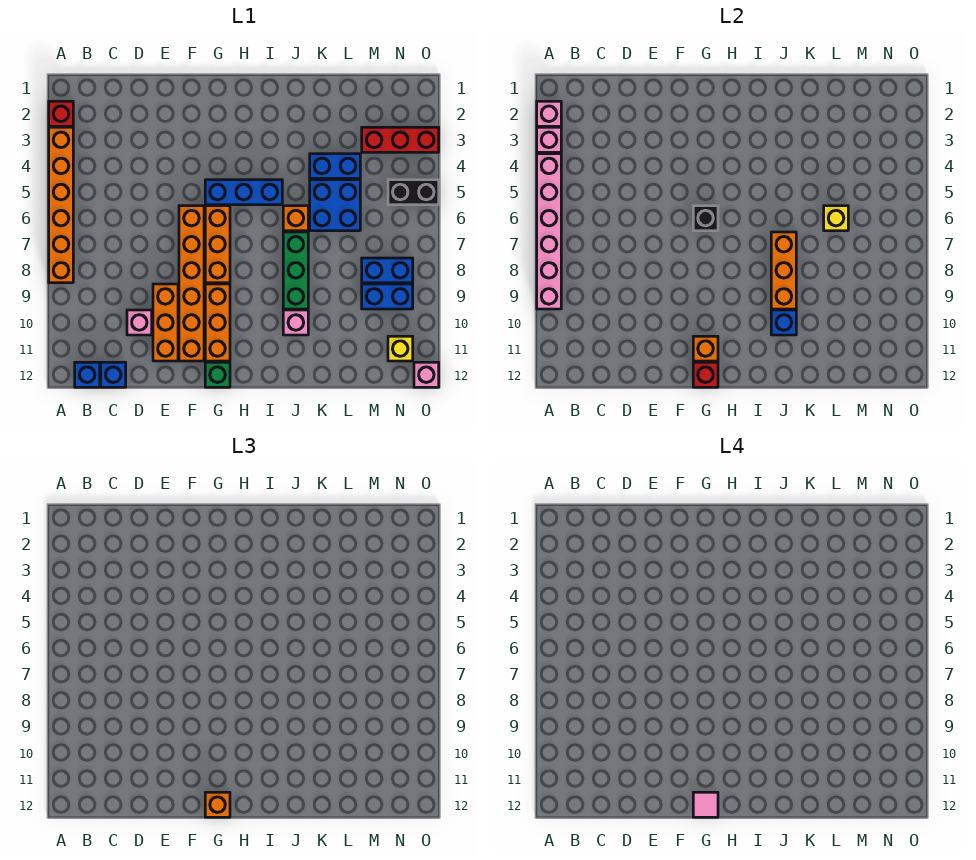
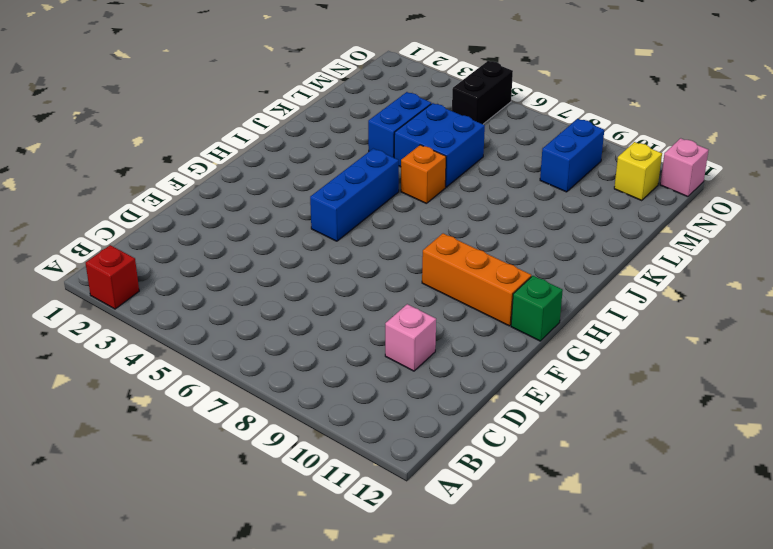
none -> orange brick A3:A8 level 1
none -> blue brick B12 level 1
none -> blue brick C12 level 1
none -> orange brick E9:E11 level 1

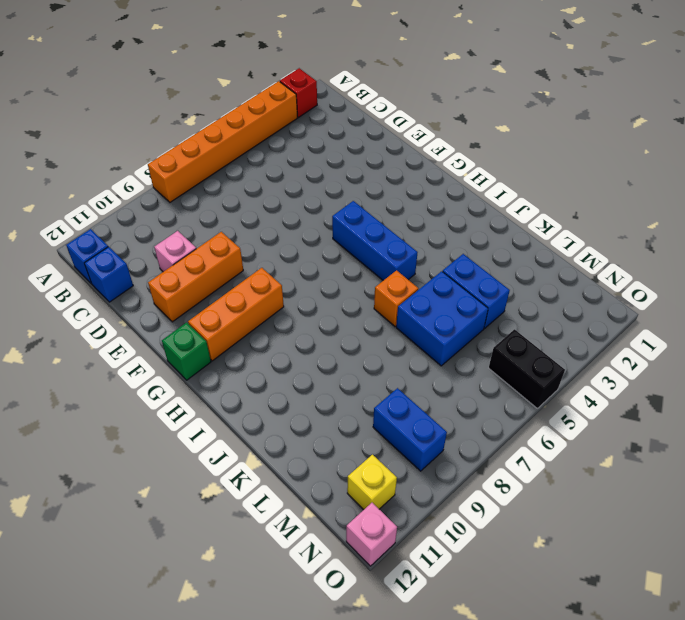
none -> orange brick F6:F11 level 1
none -> orange brick G6:G8 level 1
none -> green brick J7:J9 level 1
none -> pink brick J10 level 1

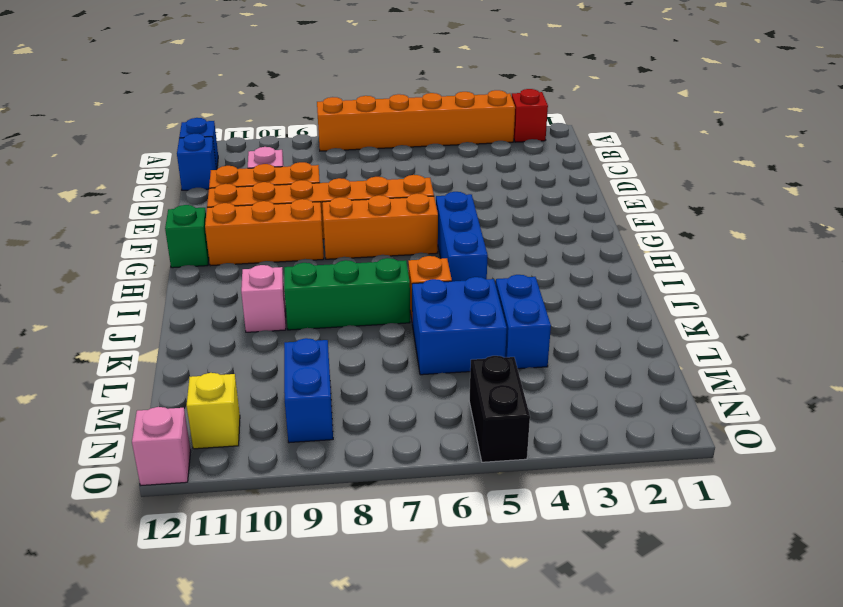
none -> red brick M3:O3 level 1
none -> blue brick M8:N8 level 1
none -> pink brick A2 level 2
none -> pink brick A3 level 2

